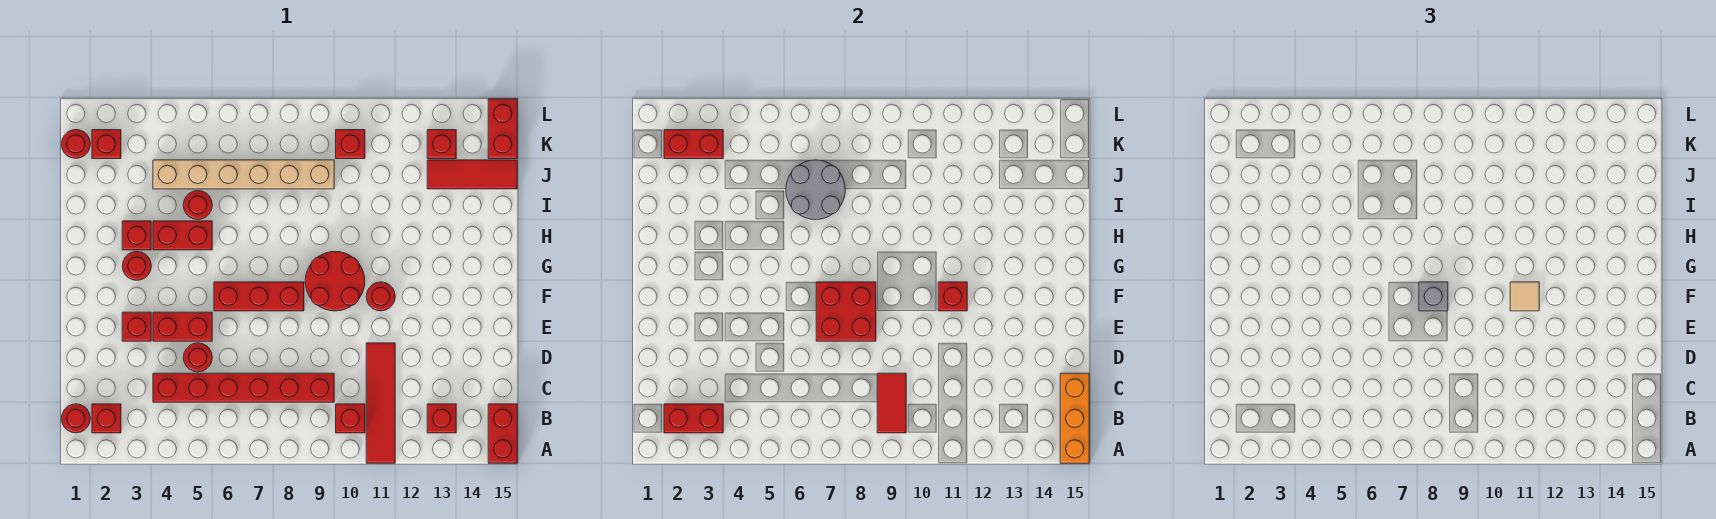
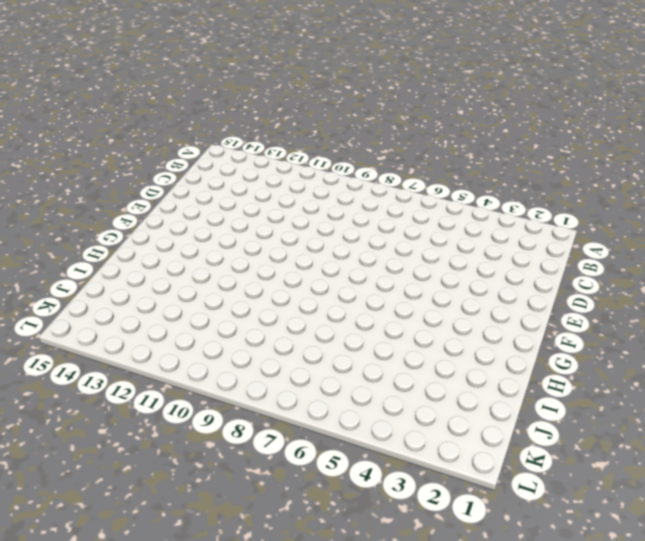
none -> red tile A11:D11 level 1
none -> red brick A15:B15 level 1
none -> red round brick B1 level 1
none -> red brick B2 level 1

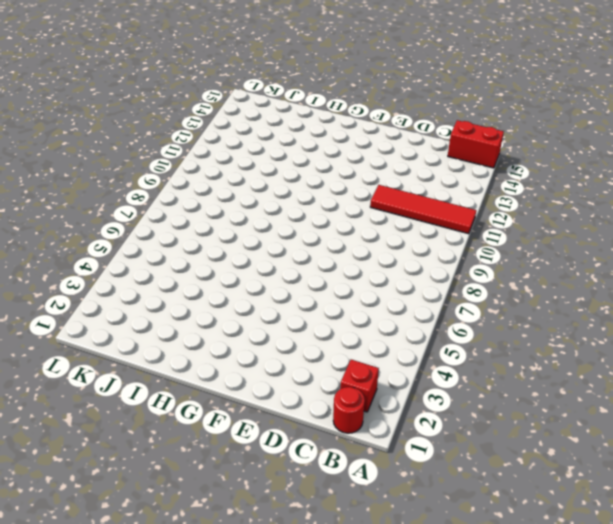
none -> red brick B10 level 1
none -> red brick B13 level 1
none -> red brick C4:C9 level 1
none -> red round brick D5 level 1

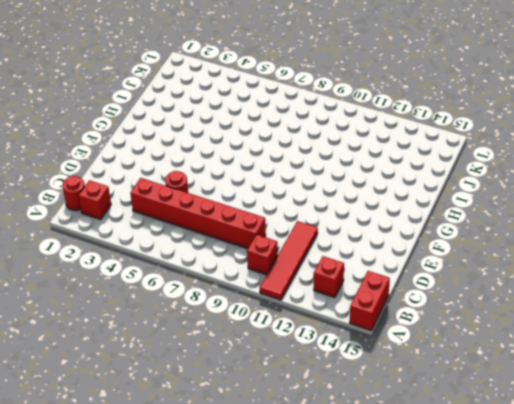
none -> red brick E3 level 1
none -> red brick E4:E5 level 1
none -> red brick F6:F8 level 1
none -> red round brick F9:G10 level 1

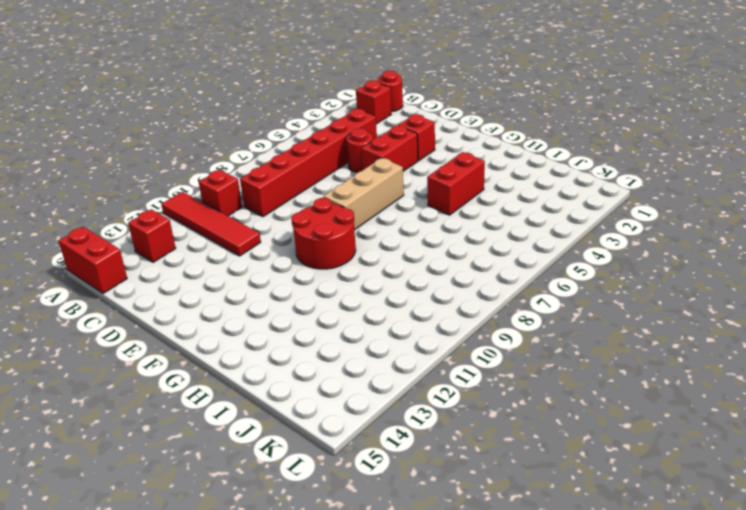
tan brick F6:F8 level 1 -> red brick F6:F8 level 1
none -> red round brick F11 level 1
none -> red round brick G3 level 1
none -> red brick H3 level 1
none -> red round brick I5 level 1

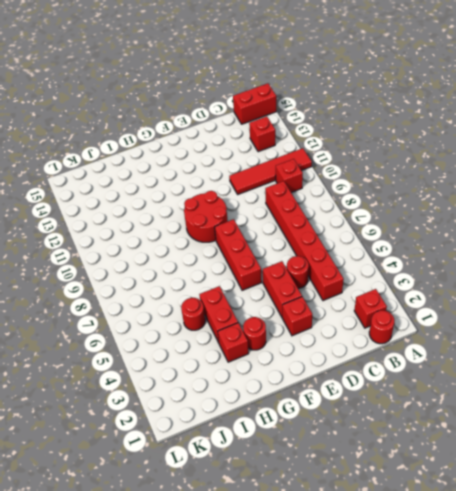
none -> red round brick F11 level 1
none -> tan brick J4:J9 level 1
none -> red tile J13:J15 level 1
none -> red round brick K1 level 1

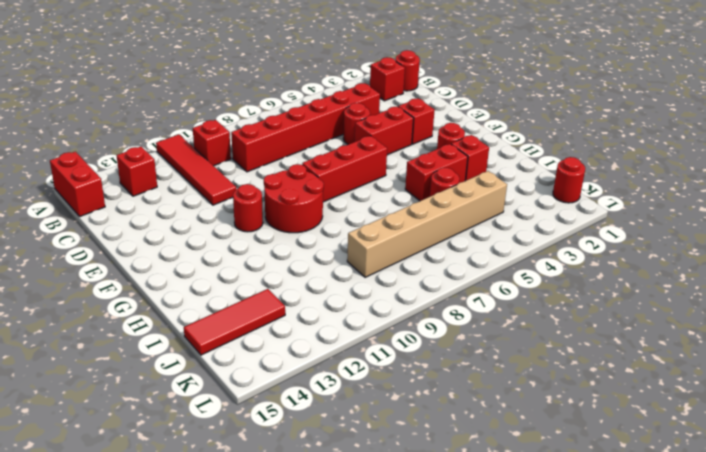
none -> red brick K2 level 1
none -> red brick K10 level 1
none -> red brick K13 level 1
none -> red brick K15:L15 level 1

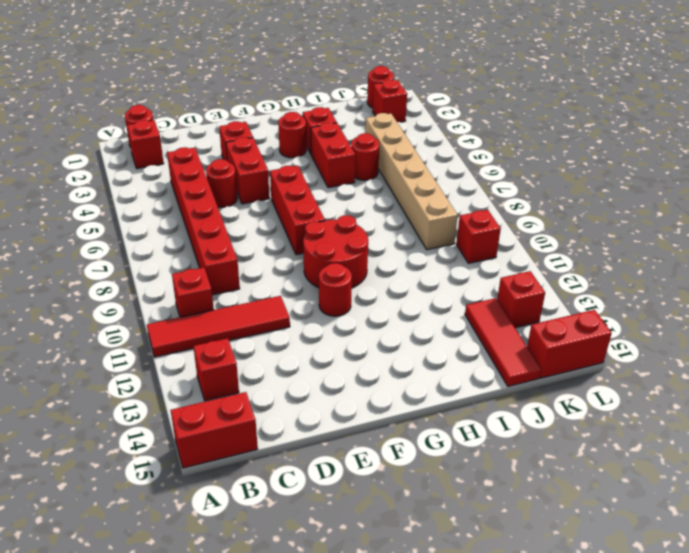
none -> orange brick A15:C15 level 2
none -> red brick B2:B3 level 2
none -> red tile B9:C9 level 2
none -> red brick E7:F8 level 2

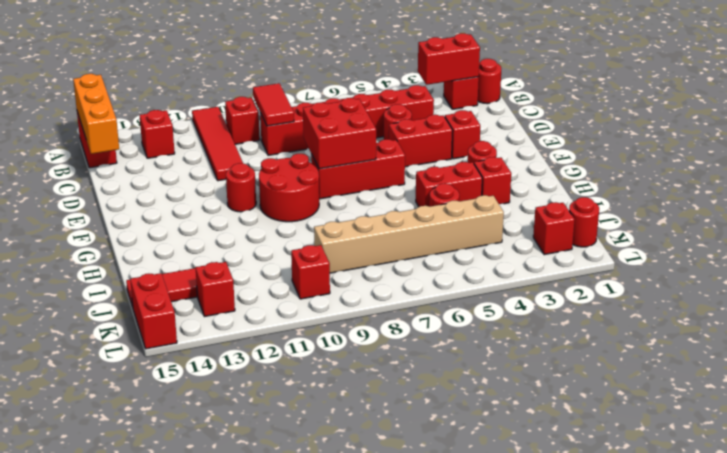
none -> red brick F11 level 2
none -> grey round brick I6:J7 level 2
none -> red brick K2:K3 level 2
none -> grey brick F8 level 3

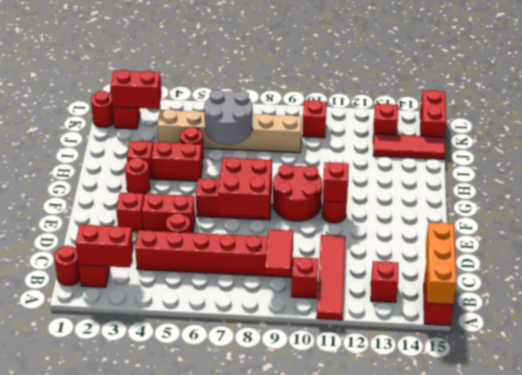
none -> grey brick F8 level 3
none -> tan tile F11 level 3

